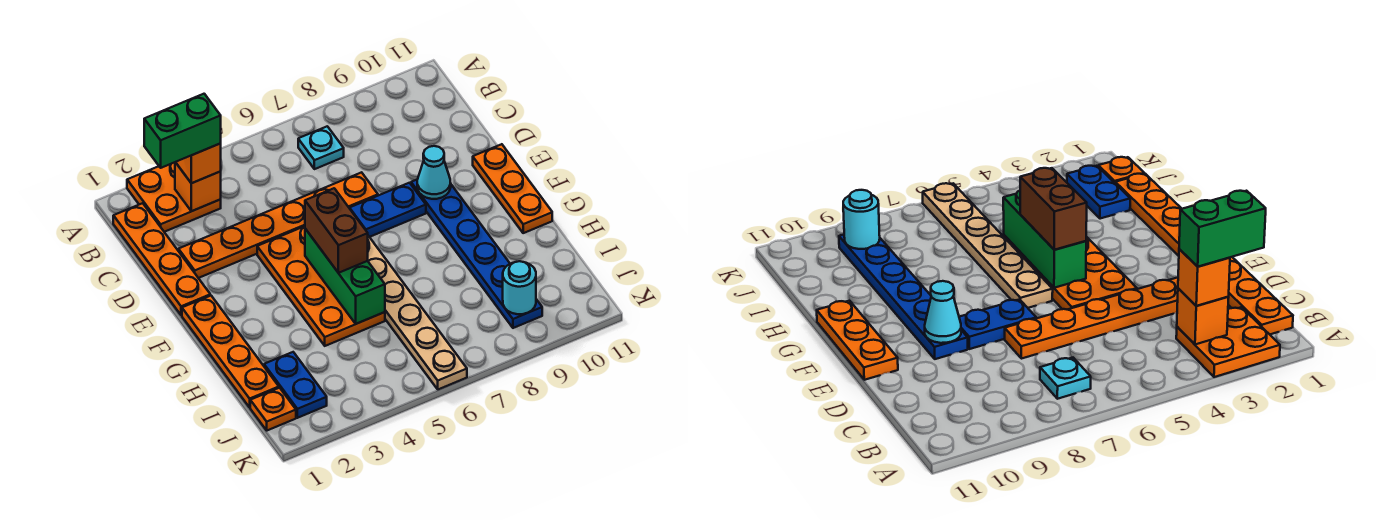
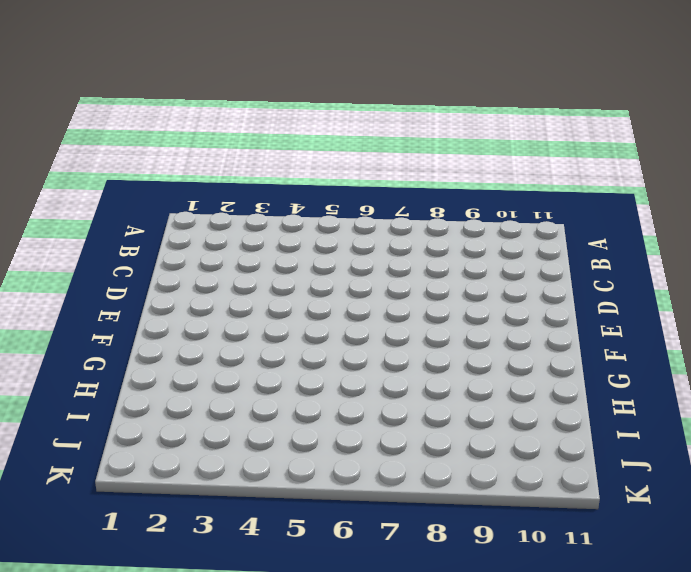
none -> orange plate A2:B3 level 1
none -> orange plate B1:E1 level 1
none -> cyan plate B7 level 1

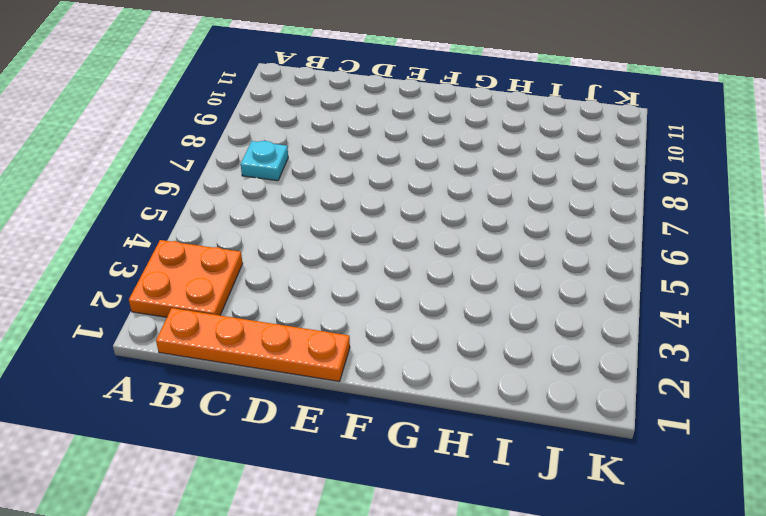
none -> orange plate D2:D7 level 1
none -> orange plate E4:H5 level 1
none -> blue plate E7:E8 level 1

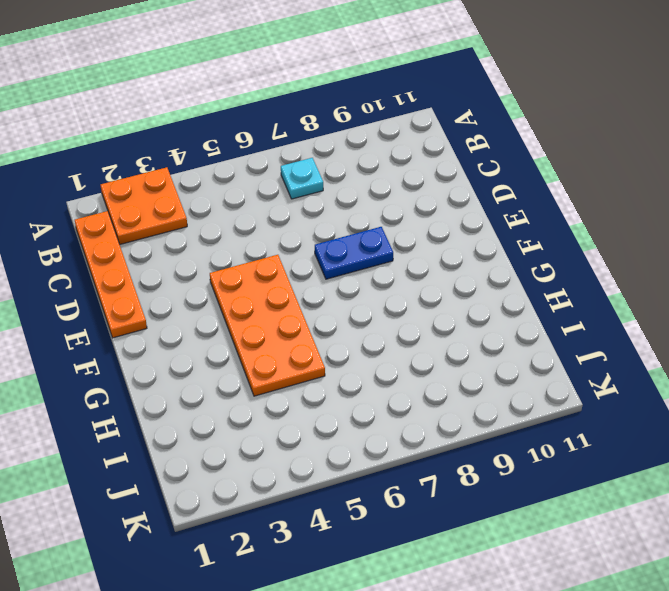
none -> orange plate D2:D7 level 1
none -> blue plate E9:J9 level 1
none -> orange plate E11:G11 level 1

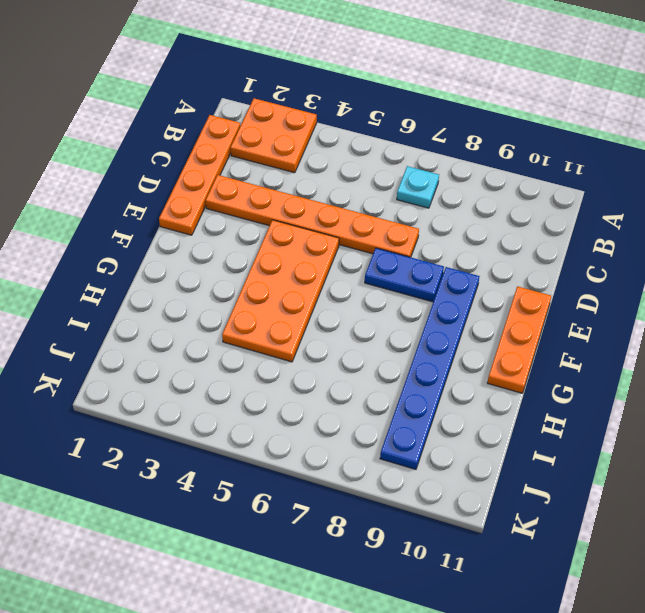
none -> orange plate F1:I1 level 1
none -> tan plate F6:K6 level 1
none -> blue plate I2:J2 level 1

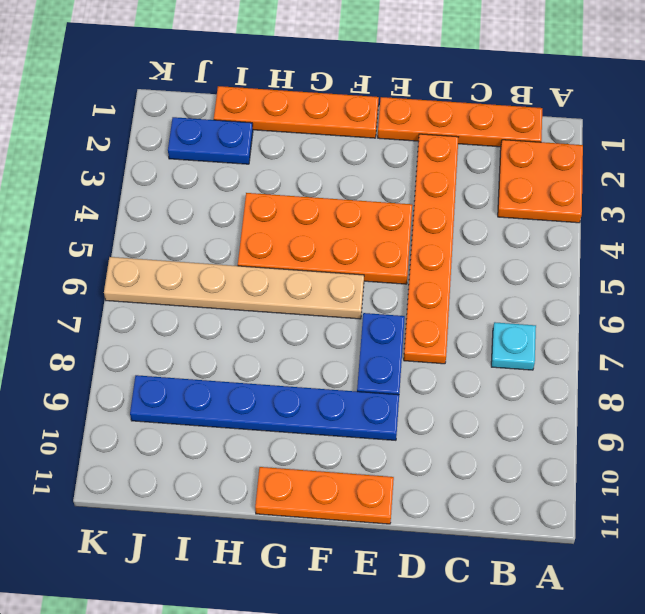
none -> orange plate J1 level 1
none -> orange brick B3 level 2
none -> cyan cone E9 level 2

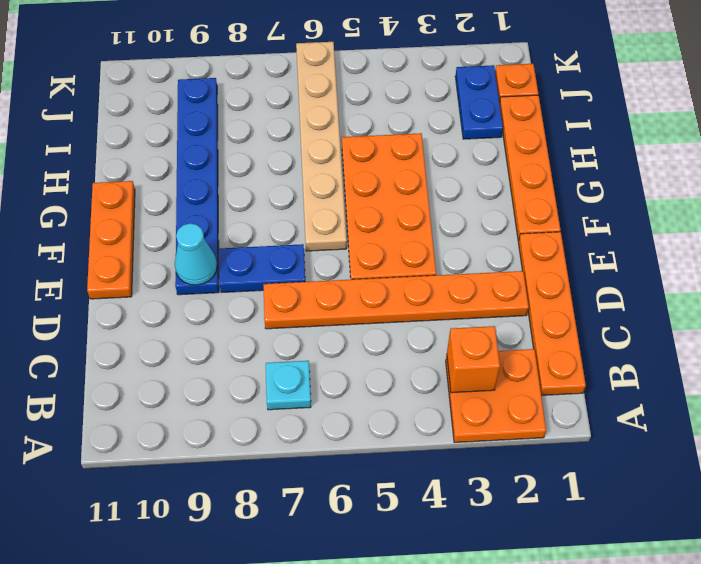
none -> green brick F5:H5 level 2
none -> cyan round brick J9 level 2
none -> orange brick B3 level 3

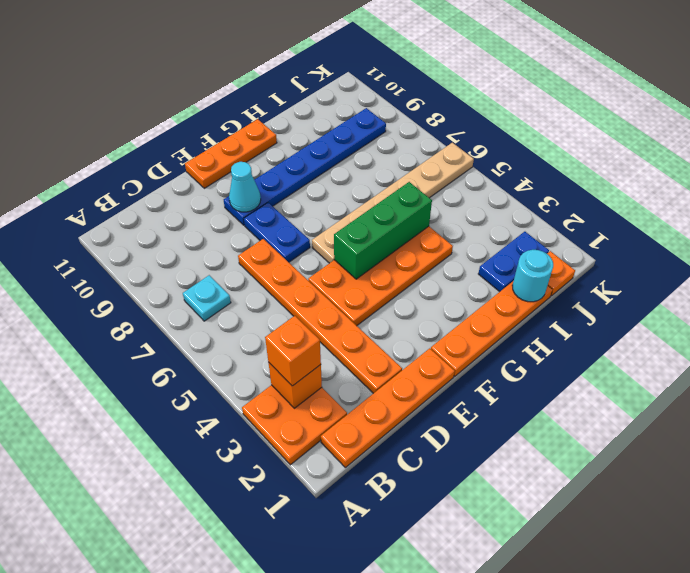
cyan round brick I1 level 2 -> cyan round brick J9 level 2
none -> brown brick F5:G5 level 3
none -> green brick B2:B3 level 4

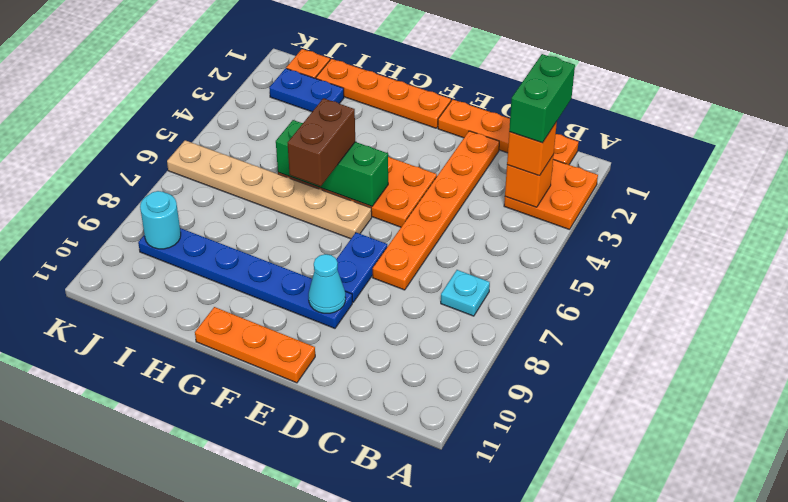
brown brick G5:G6 level 3 -> brown brick F5:G5 level 3

